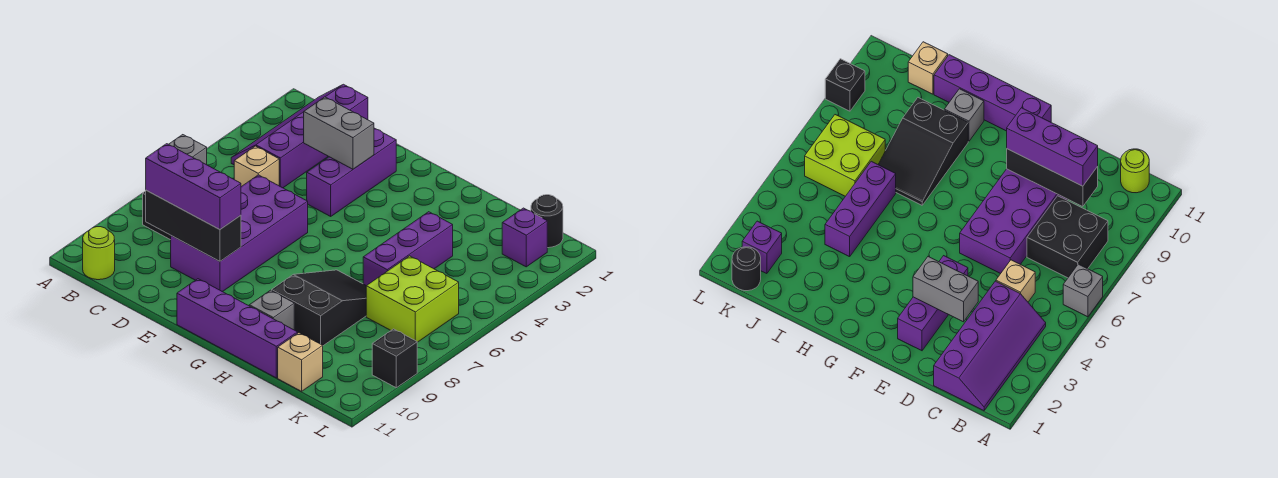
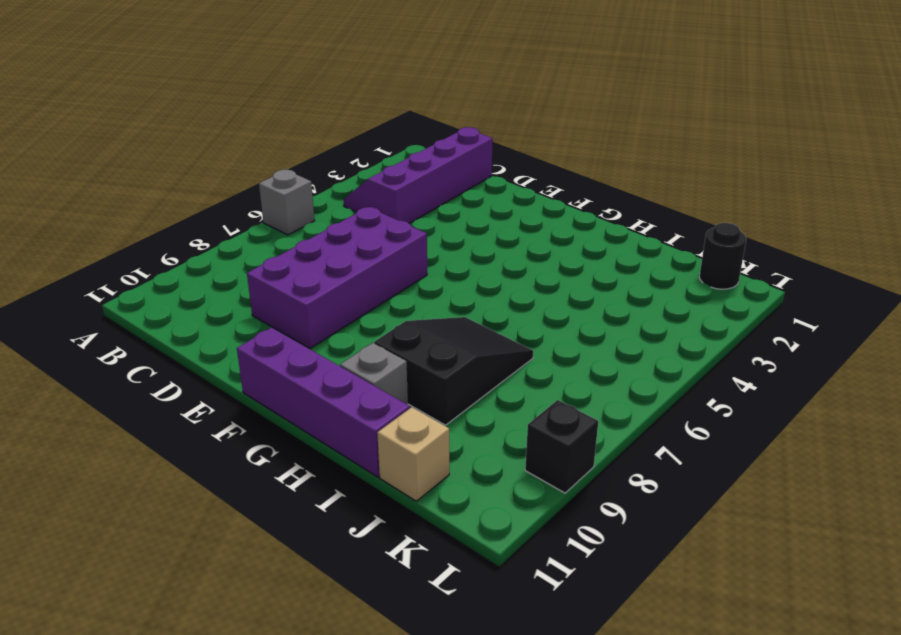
none -> black brick B7:C8 level 1
none -> lime round brick B11 level 1
none -> tan brick C5 level 1

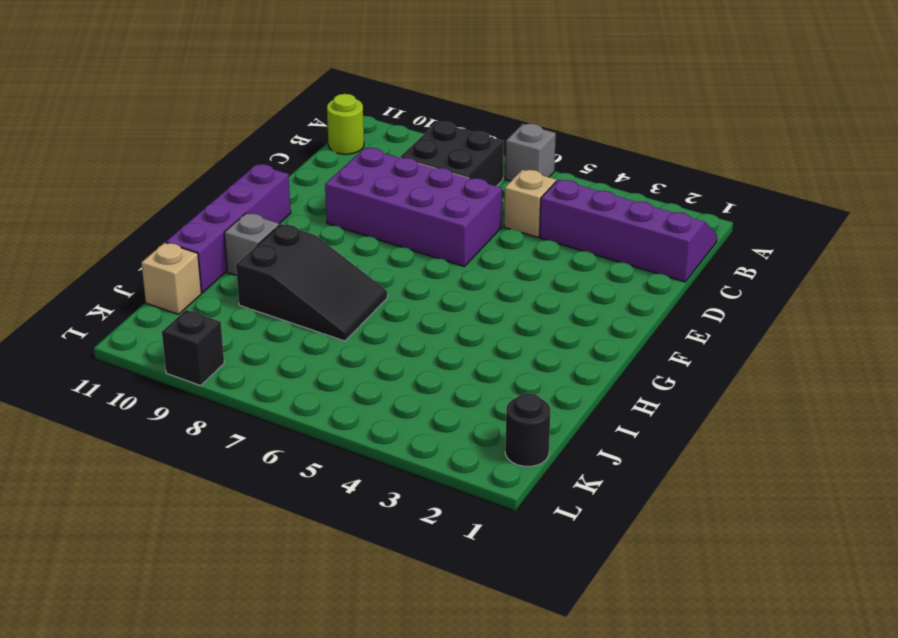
none -> purple brick E2:E4 level 1
none -> purple brick I4:I6 level 1
none -> lime brick J6:K7 level 1

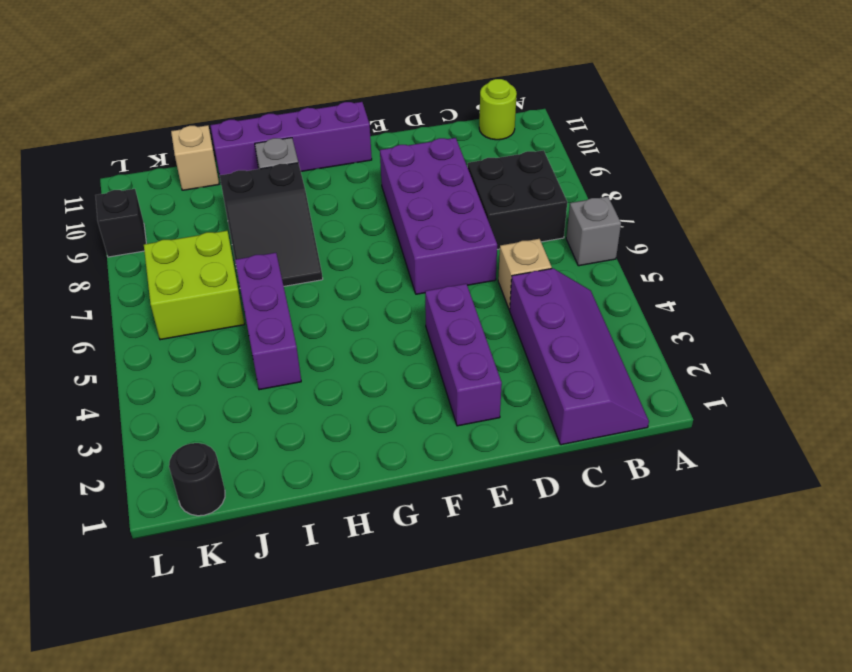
none -> purple brick K2 level 1
none -> black brick C9:E9 level 2
none -> grey brick D3:E3 level 2

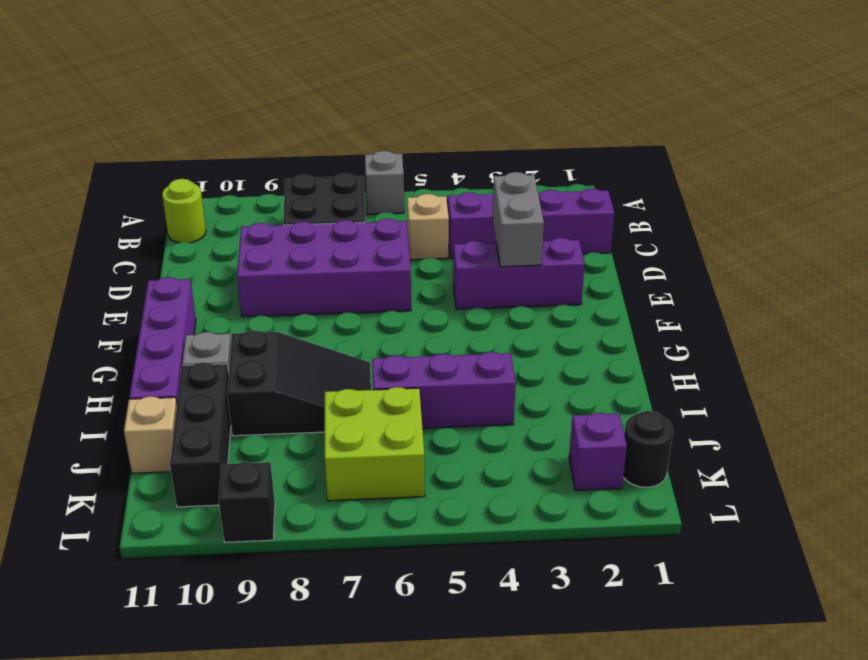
black brick I10:K10 level 1 -> black brick C9:E9 level 2
none -> purple brick C9:E9 level 3

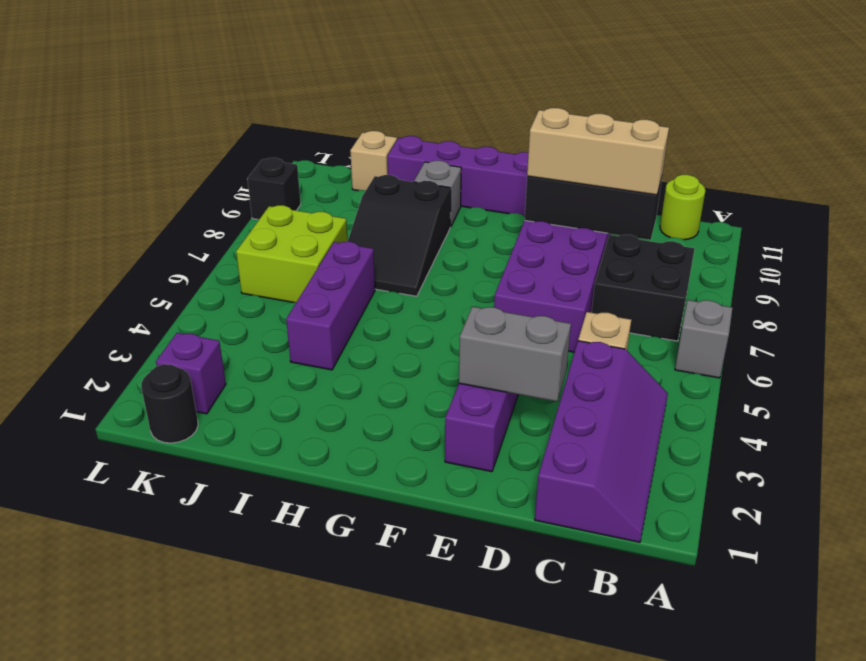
tan brick C9:E9 level 3 -> purple brick C9:E9 level 3

